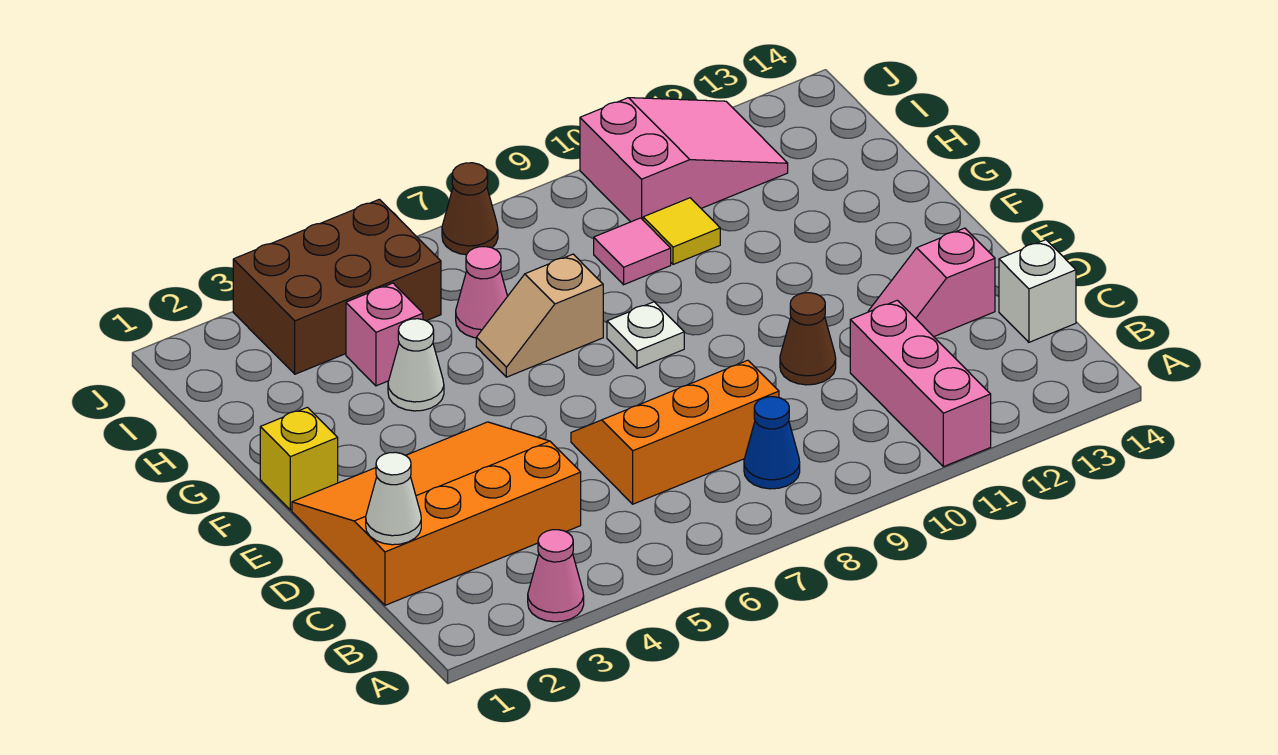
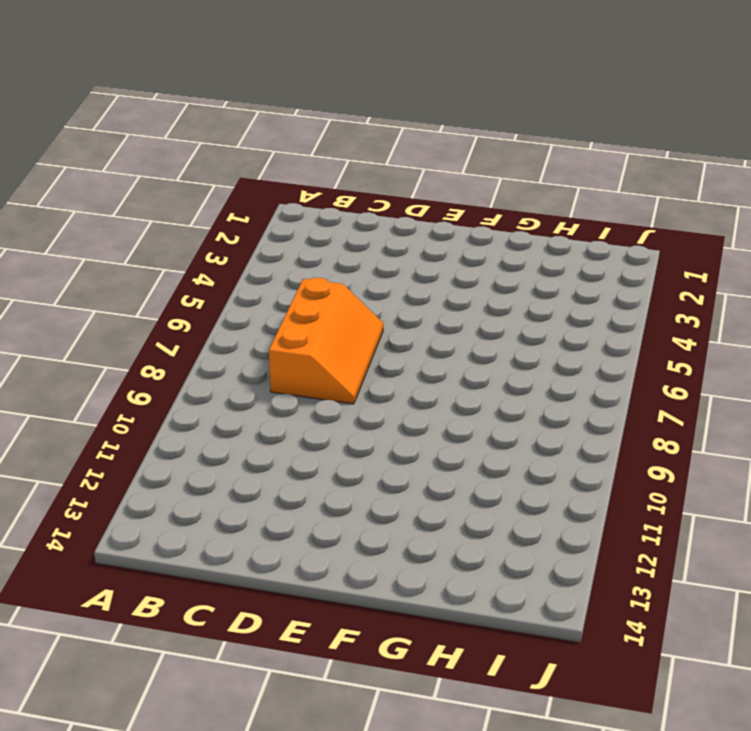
none -> pink cone A3 level 1
none -> pink brick A11:C11 level 1
none -> blue cone B8 level 1

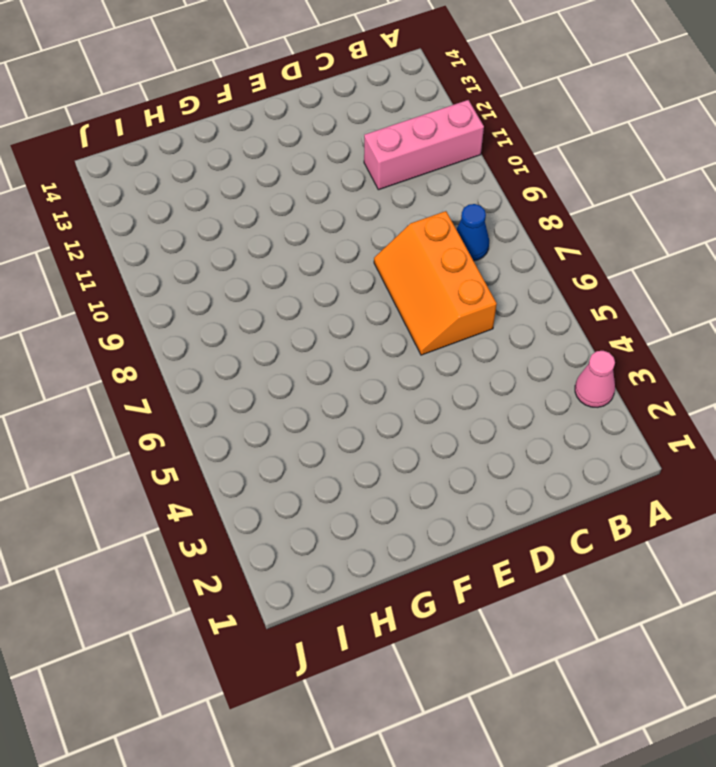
none -> orange slope C1:E4 level 1 top C
none -> white brick C14 level 1
none -> brown cone D10 level 1

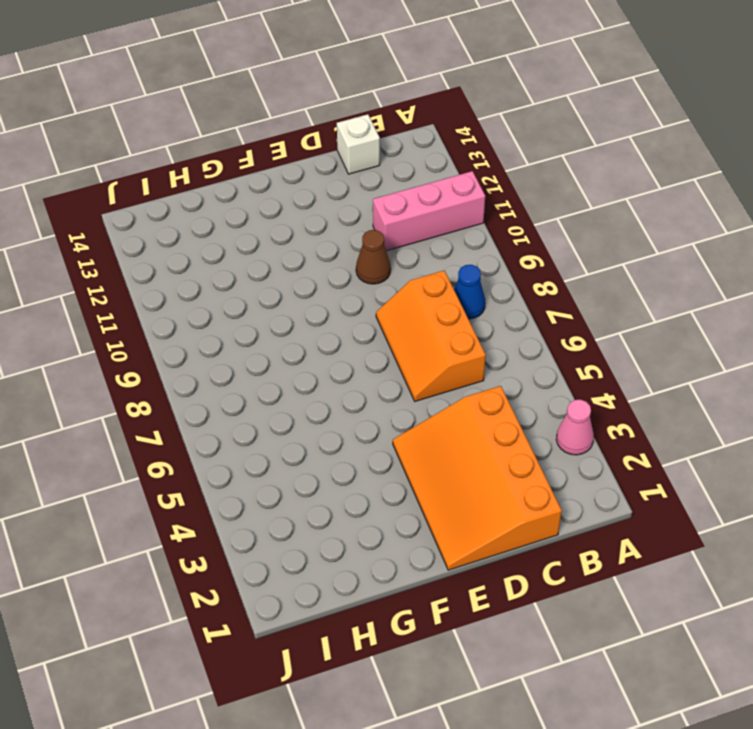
none -> pink slope D12:D13 level 1 top 13
none -> yellow brick F1 level 1
none -> white plate F8 level 1

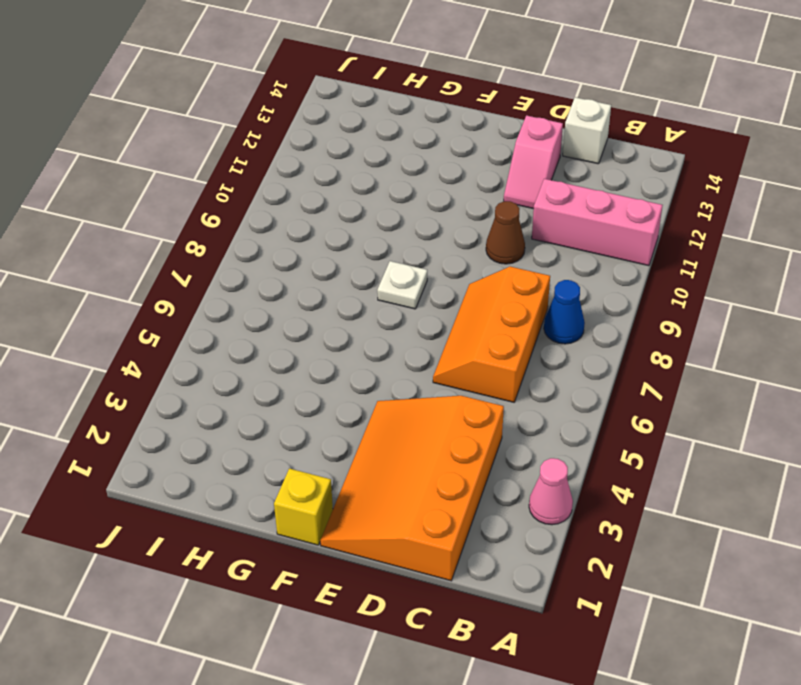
none -> white cone G4 level 1
none -> tan slope G6:G7 level 1 top 7
none -> pink brick H4 level 1

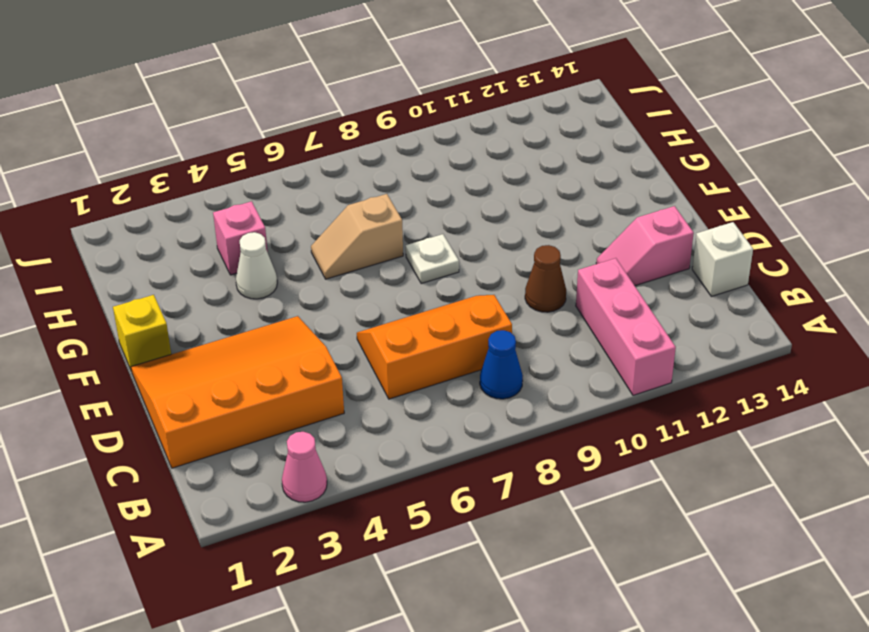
none -> pink cone H6 level 1
none -> pink tile H9 level 1
none -> yellow tile H10 level 1

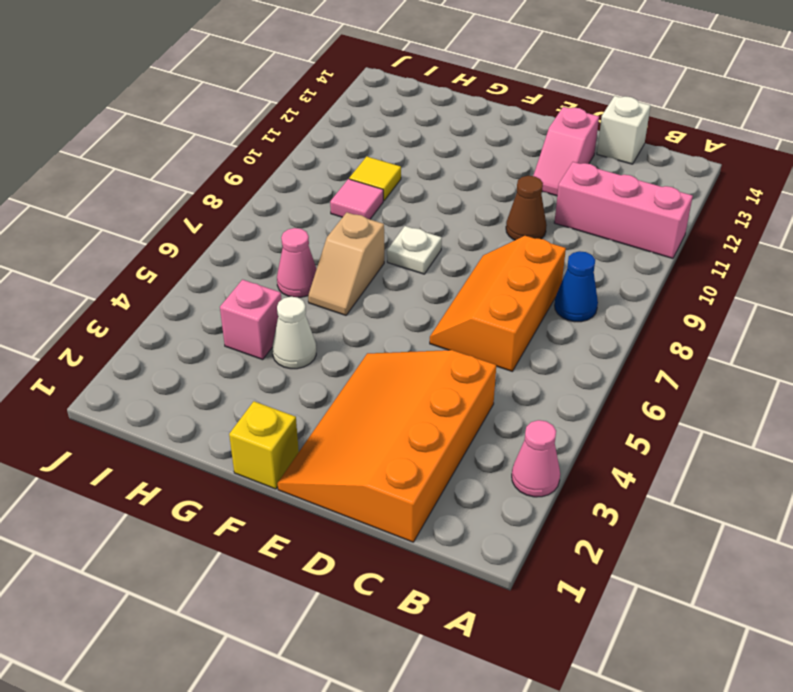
none -> brown brick I3:J5 level 1
none -> pink slope I10:J12 level 1 top 10
none -> brown cone J7 level 1

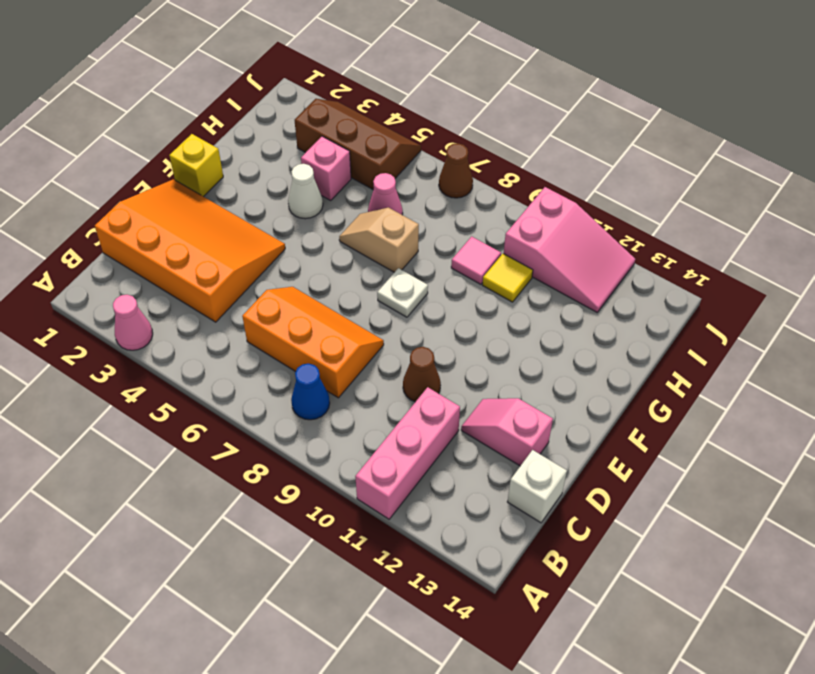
brown slope I3:J5 level 1 top I -> brown brick I3:J5 level 1
none -> white cone C1 level 2

